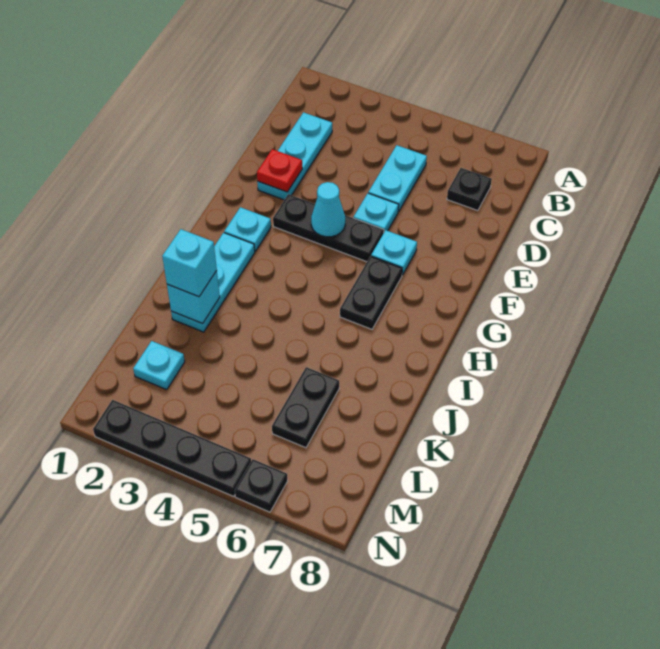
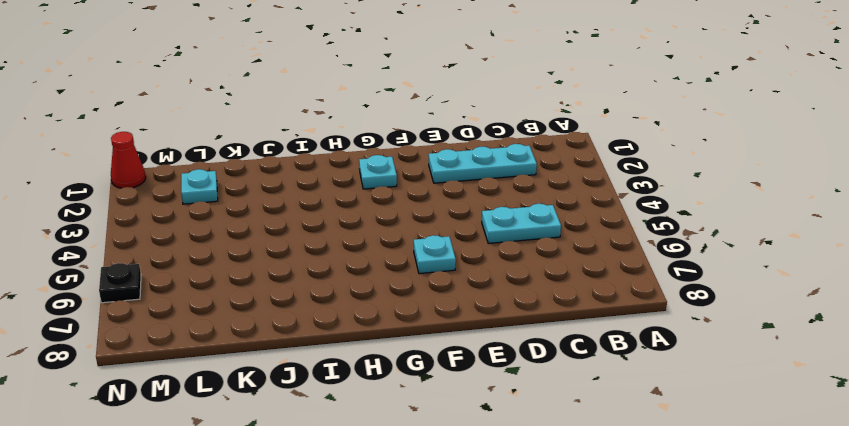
red cone N1 level 1 -> none
none -> black plate C7 level 1
none -> cyan plate E5 level 1
none -> black plate F3:F5 level 1

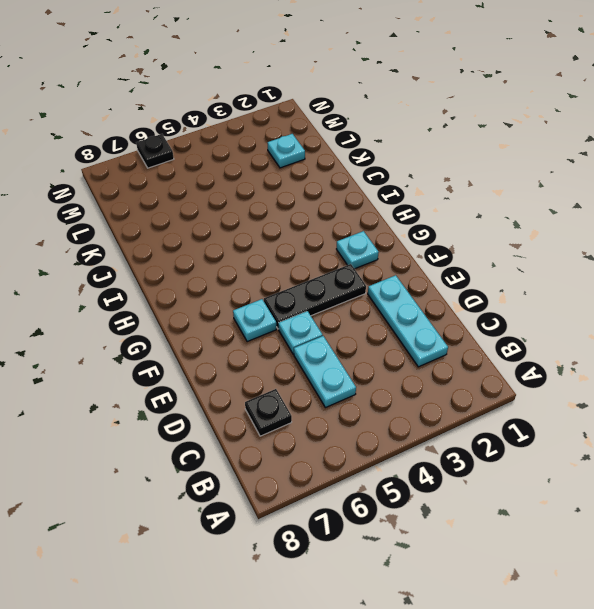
none -> black plate G6:H6 level 1
none -> cyan plate H2:J2 level 1
none -> black plate K6:L6 level 1

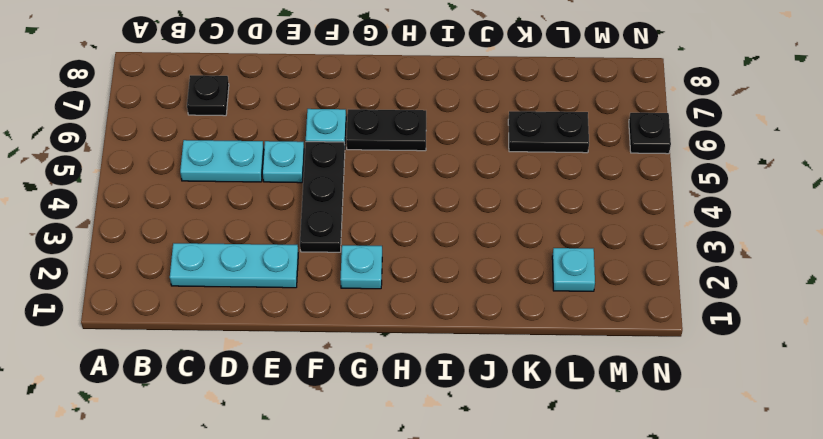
none -> cyan plate H2:J2 level 1
none -> black plate N2:N5 level 1
none -> red plate E2 level 2

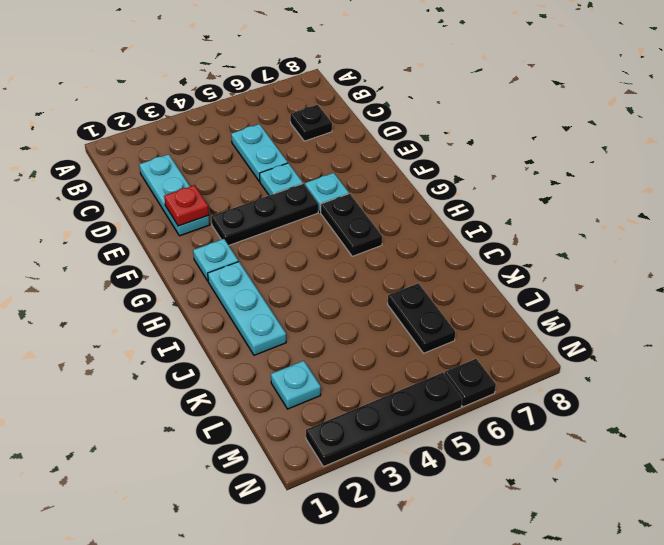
none -> cyan cone F4 level 2
none -> cyan brick J2 level 2
none -> cyan brick J2 level 3

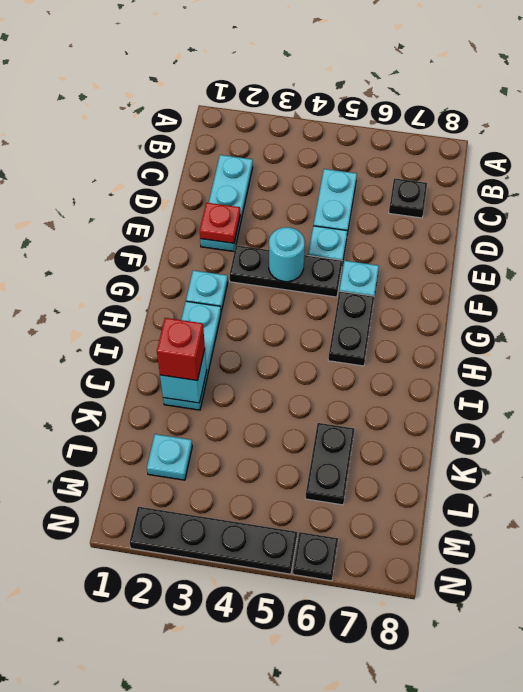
cyan round brick F4 level 2 -> cyan cone F4 level 2
red brick J2 level 3 -> cyan brick J2 level 3

